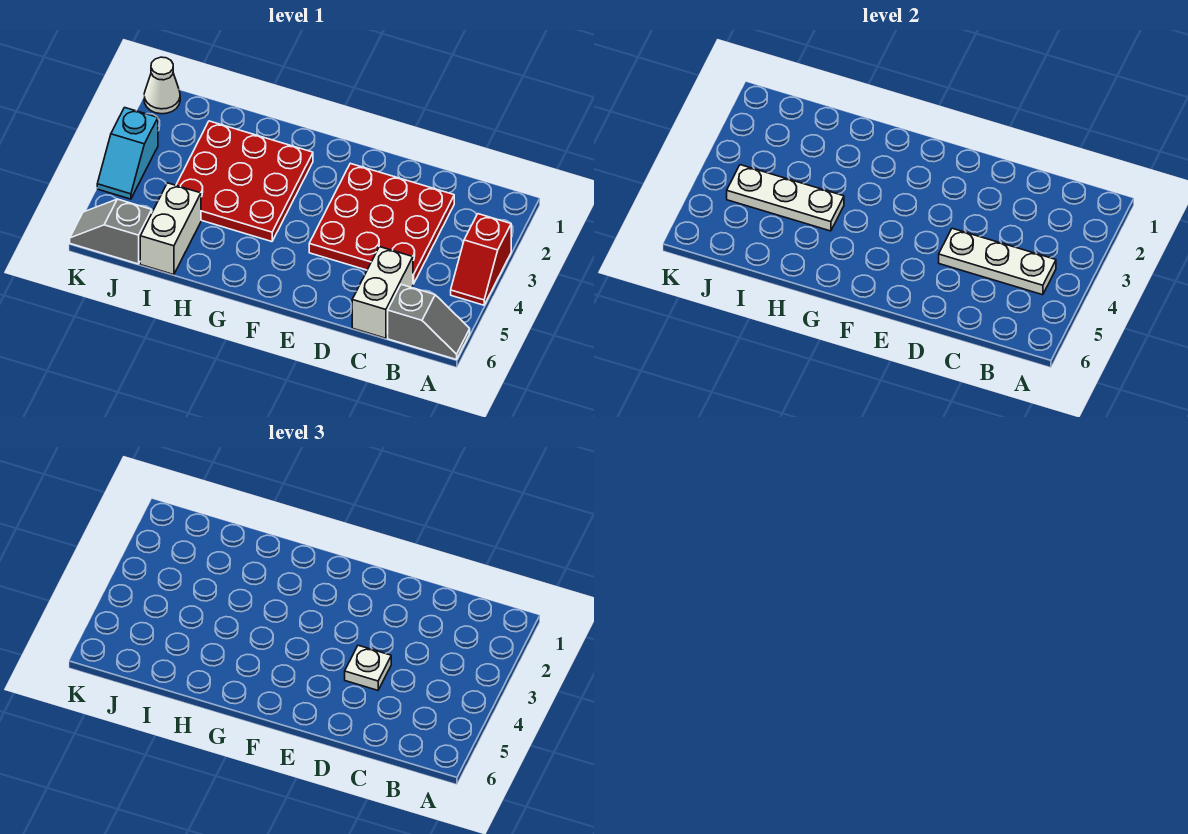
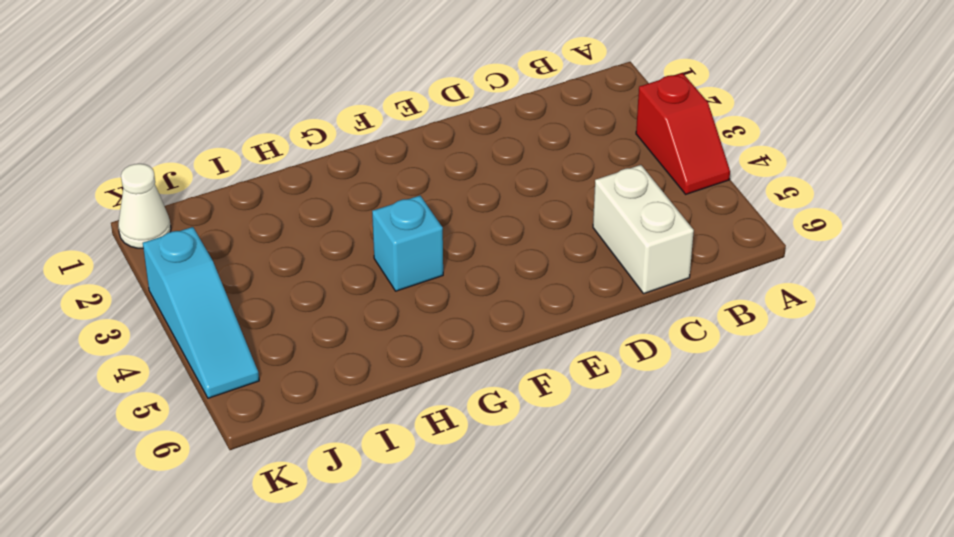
cyan brick G4 level 1 -> red plate G2:I4 level 1
cyan slope K3:K5 level 1 top 3 -> cyan slope K3:K4 level 1 top 3
none -> grey slope A6:B6 level 1 top B
none -> red plate C2:E4 level 1
none -> white brick I5:I6 level 1

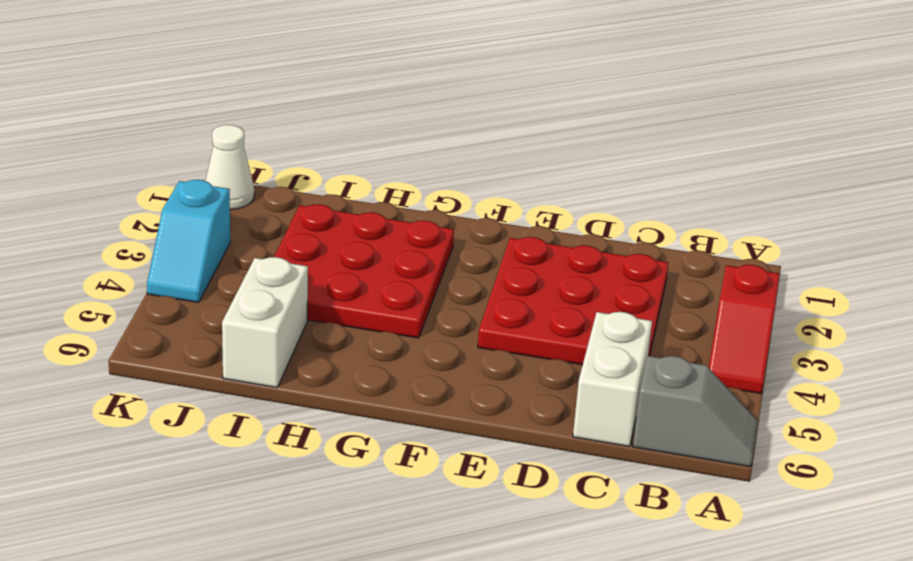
none -> grey slope J6:K6 level 1 top J
none -> white plate B4:D4 level 2
none -> white plate H4:J4 level 2

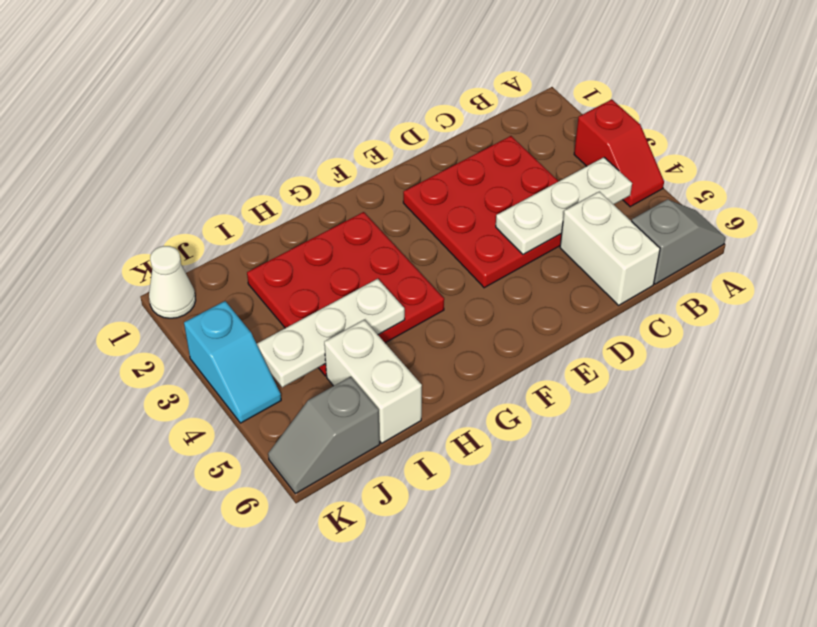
none -> white plate D4 level 3

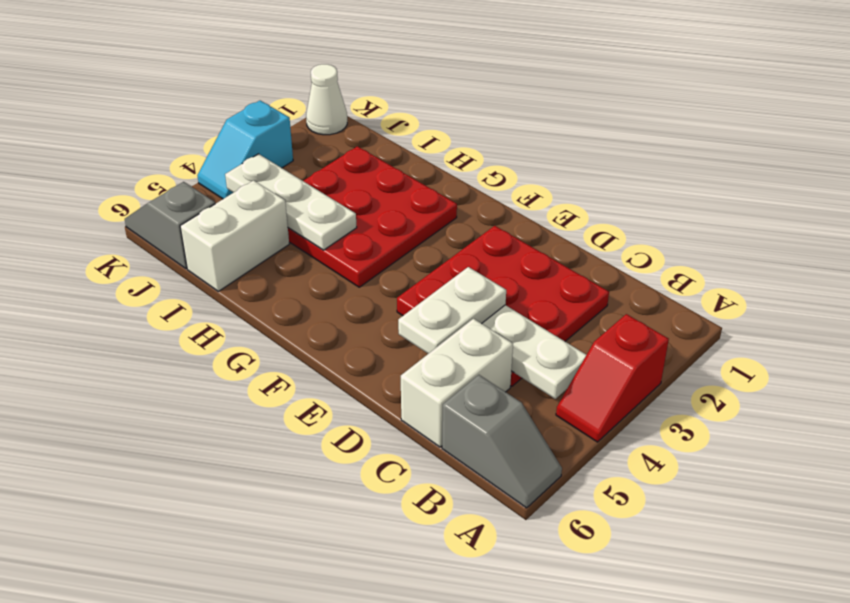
white plate D4:D5 level 3 -> white plate D4 level 3

